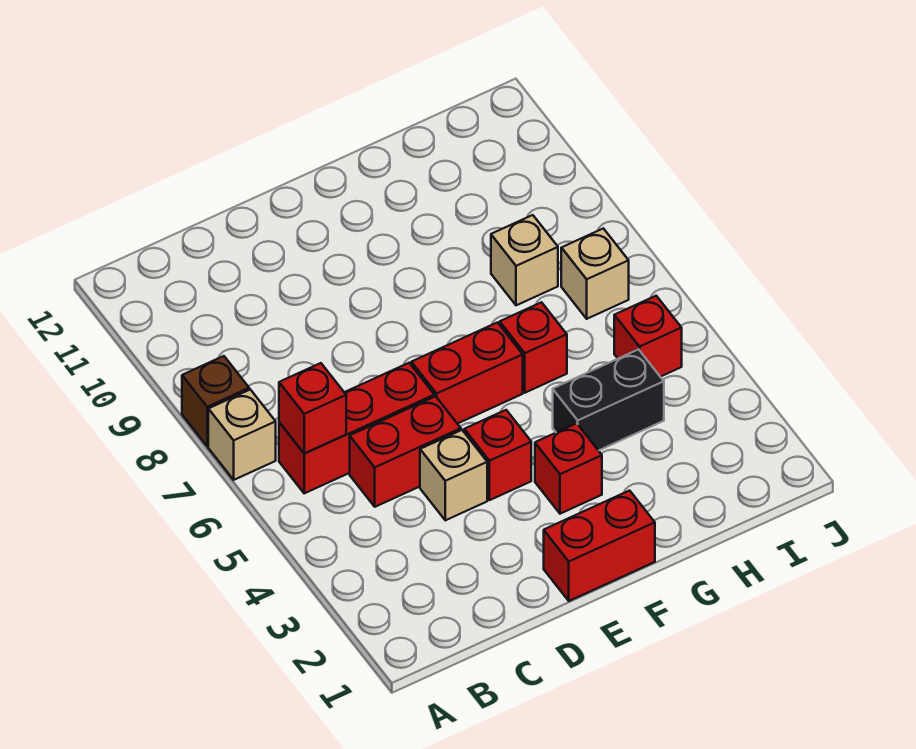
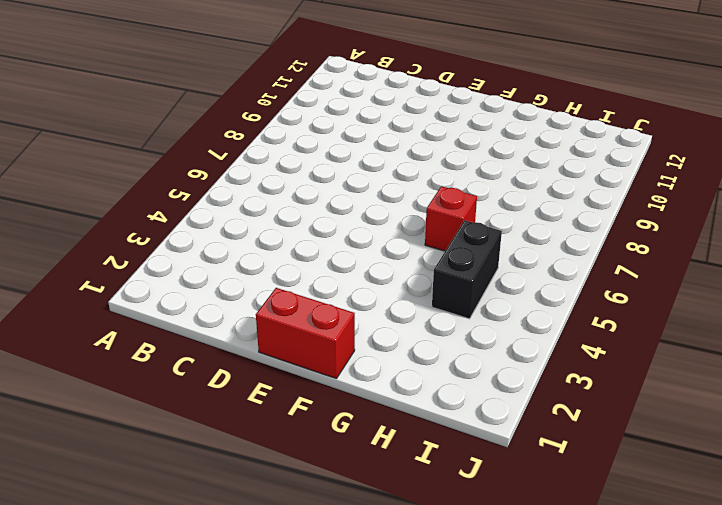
black brick H4:H5 level 1 -> black brick G4:H4 level 1
none -> tan brick A7 level 1
none -> brown brick A8 level 1
none -> red brick B6:D6 level 1

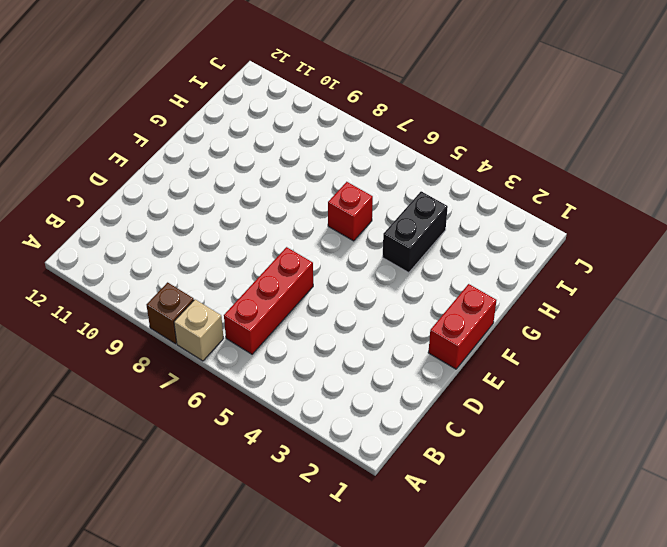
none -> red brick C5:D5 level 1
none -> tan brick D4 level 1
none -> red brick E4 level 1

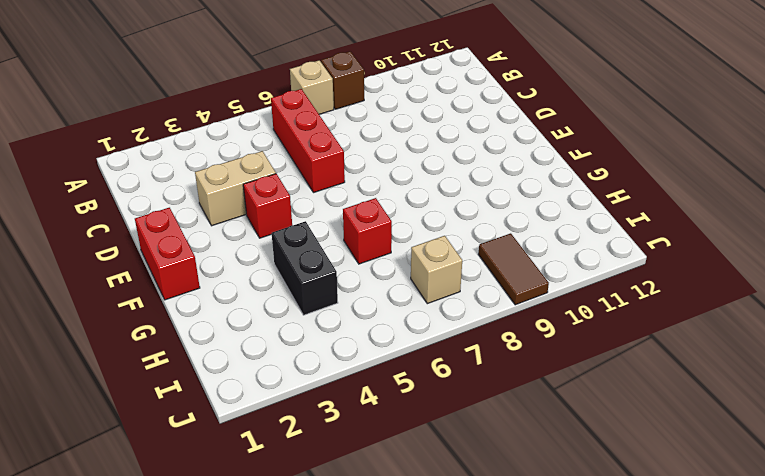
tan brick D3:D4 level 1 -> tan brick D4 level 1
brown tile I9:J9 level 1 -> none
none -> red brick C5:D5 level 1
none -> red brick E6:F6 level 1
none -> red brick F3 level 1

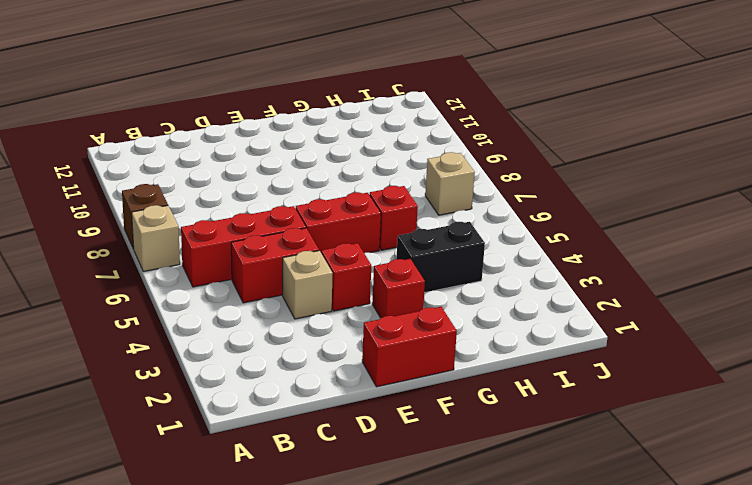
none -> tan brick H8 level 1
none -> red brick I5 level 1
none -> red brick B6 level 2

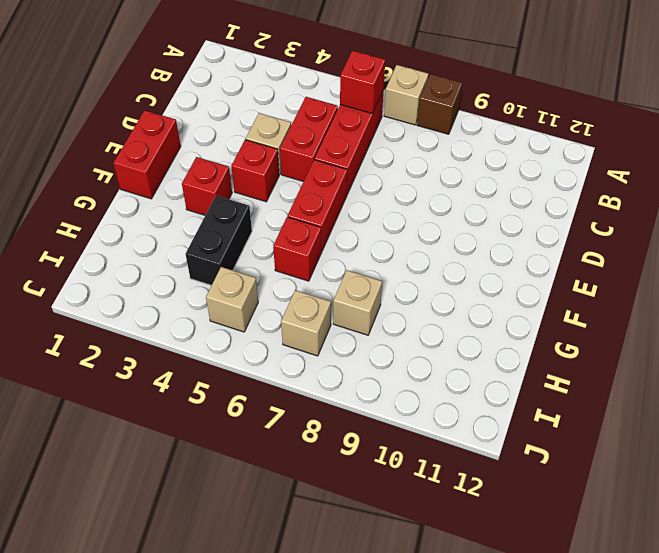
tan brick I5 level 1 -> red brick I5 level 1

